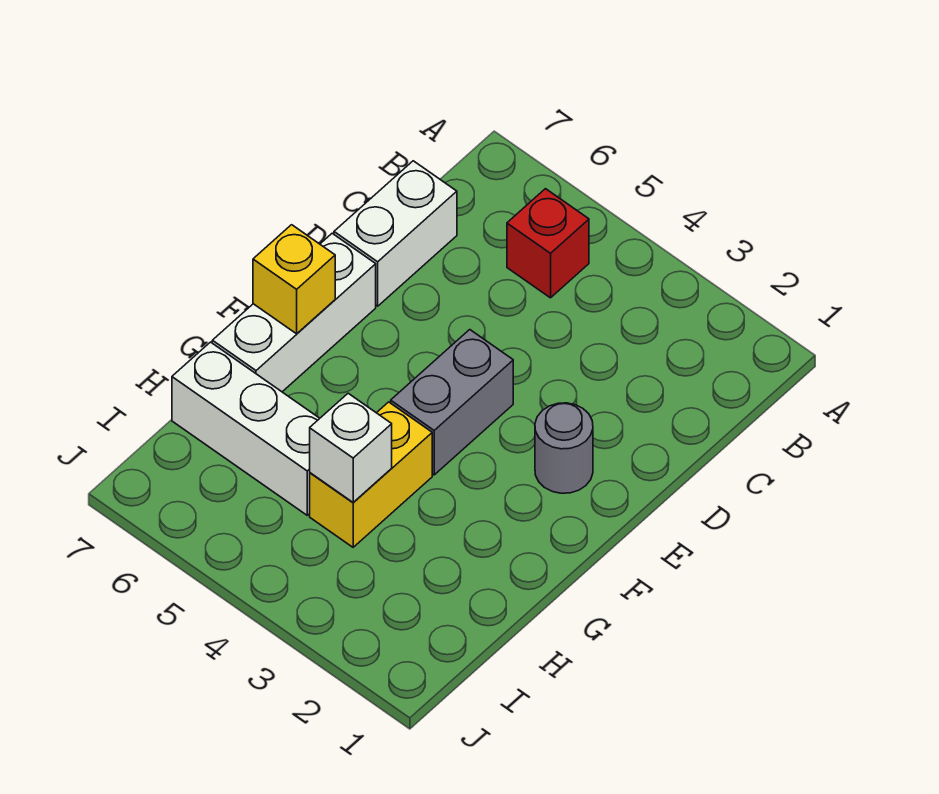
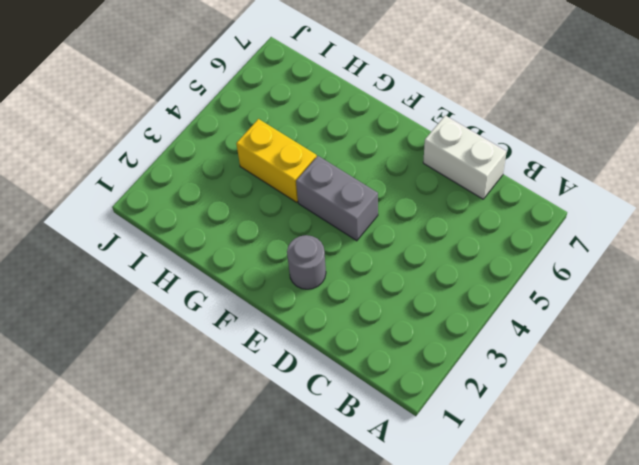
none -> red brick B5 level 1
none -> white brick E7:G7 level 1

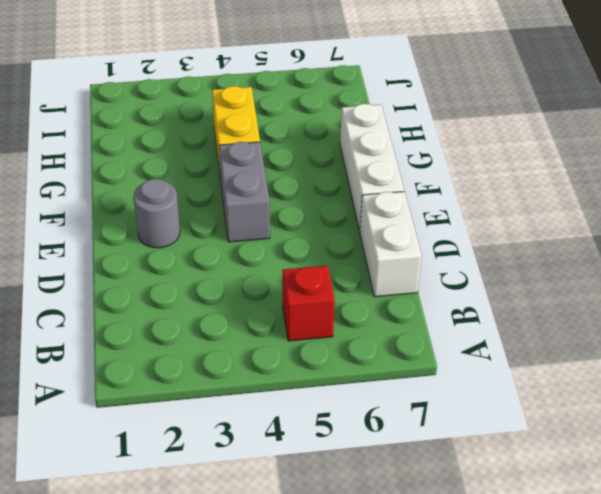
none -> white brick H5:H7 level 1
none -> yellow brick F7 level 2

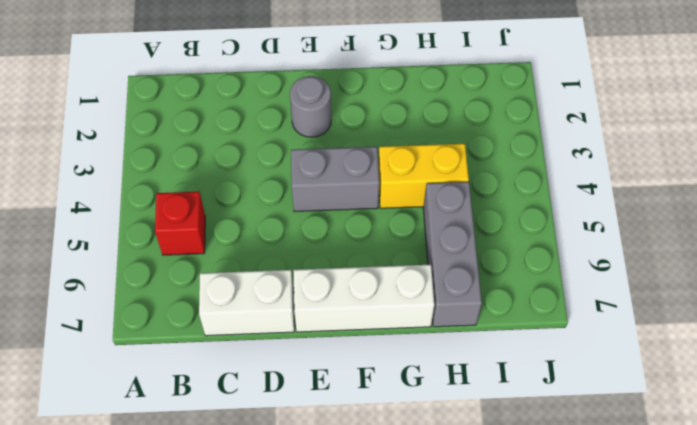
grey brick H5:H7 level 1 -> white brick H5:H7 level 1
none -> yellow brick F7 level 2
none -> white brick H4 level 2

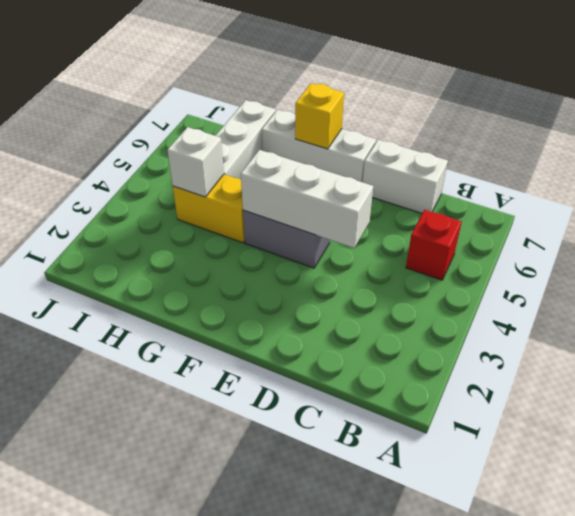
white brick D4:F4 level 2 -> none
none -> grey round brick E2 level 1

